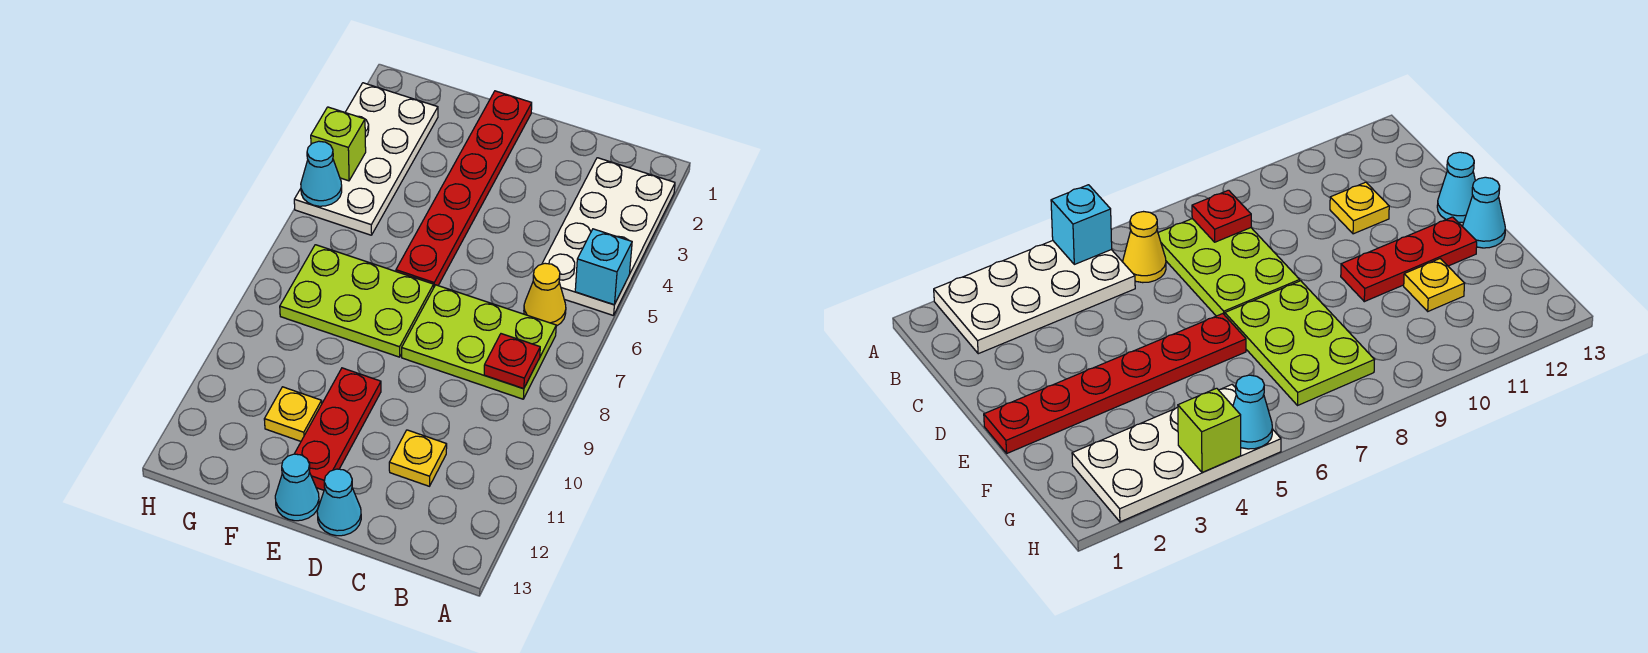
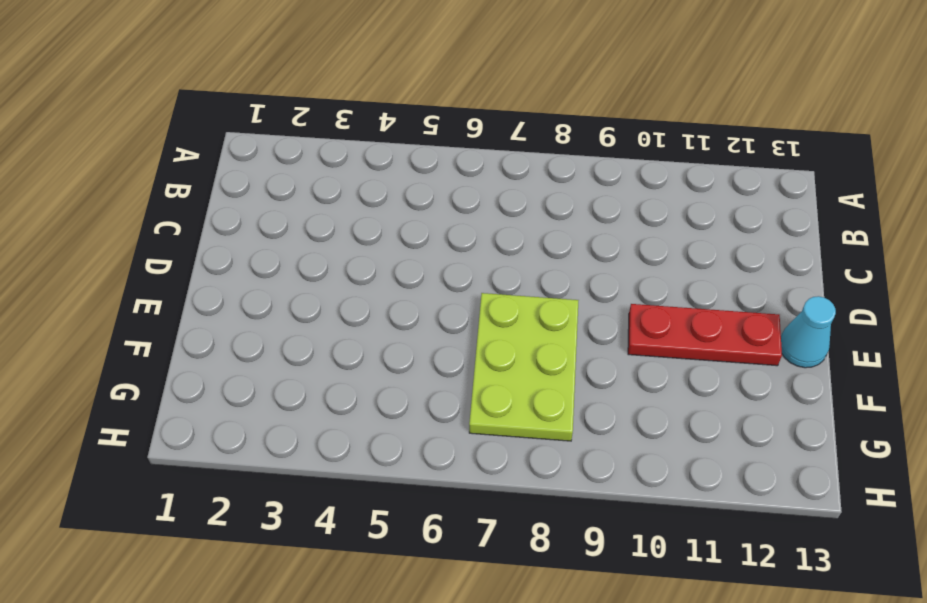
none -> white plate A2:B5 level 1
none -> yellow cone B6 level 1
none -> lime plate B7:D8 level 1

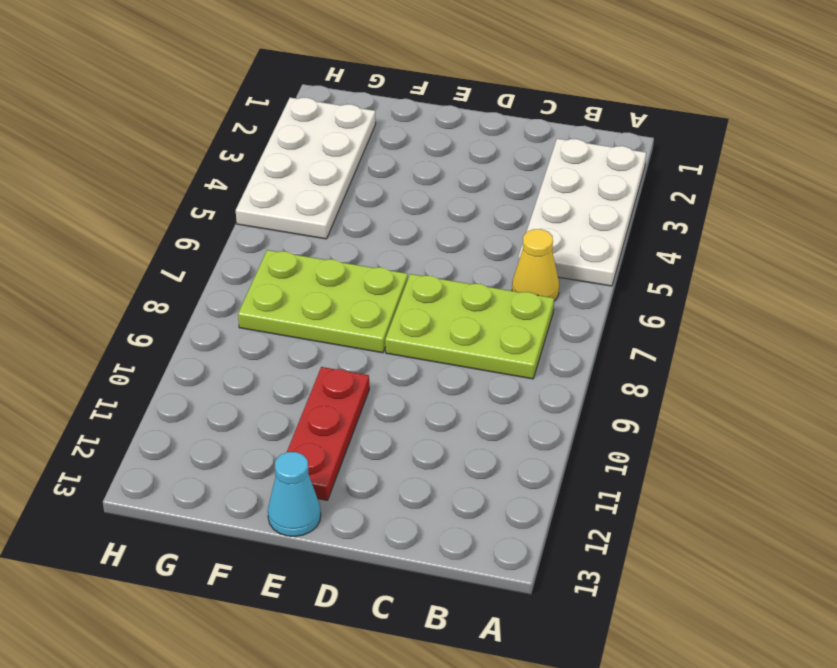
none -> yellow plate C11 level 1
none -> cyan cone D13 level 1
none -> red plate E1:E6 level 1

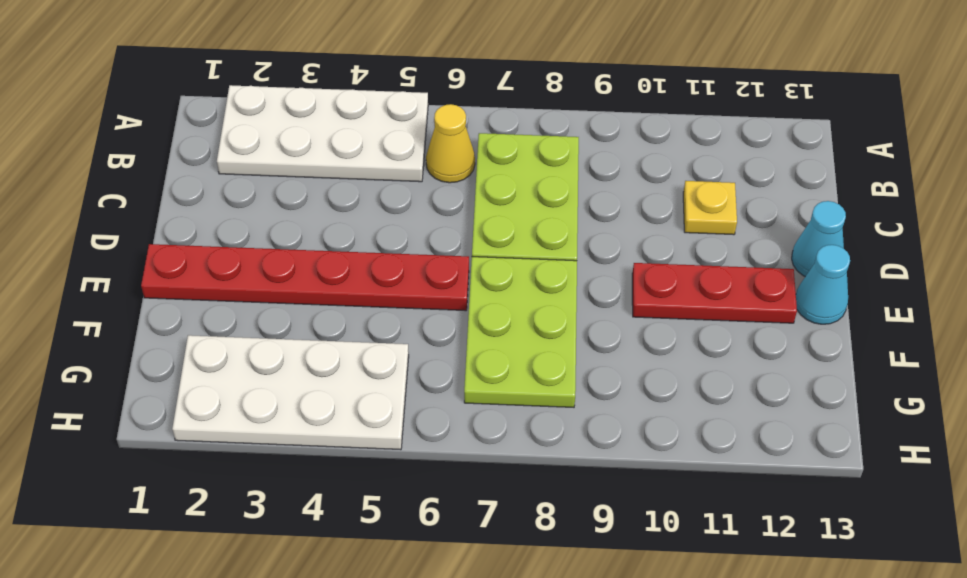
none -> yellow plate F11 level 1
none -> cyan brick A5 level 2
none -> red plate B8 level 2

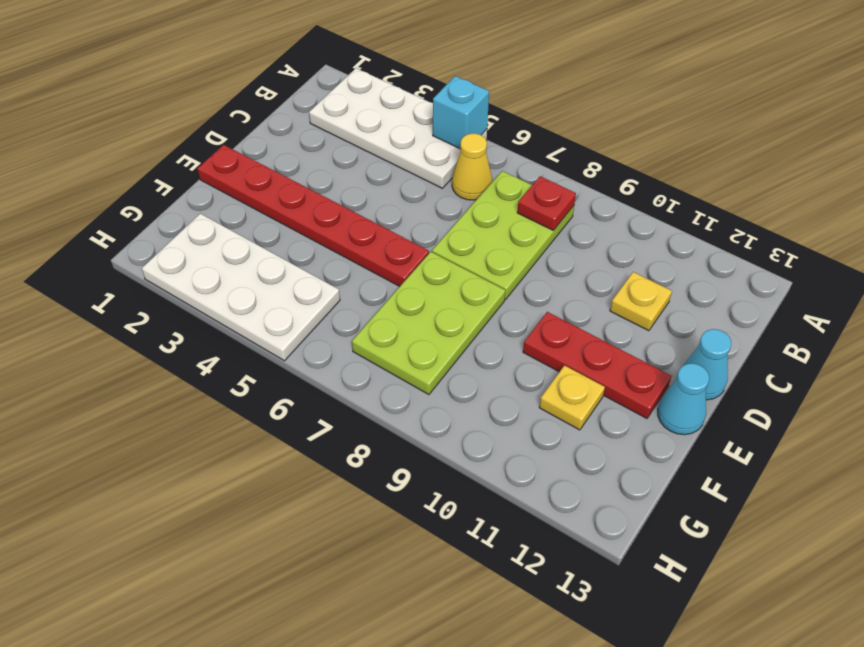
none -> lime brick H4 level 2
none -> cyan cone H5 level 2

